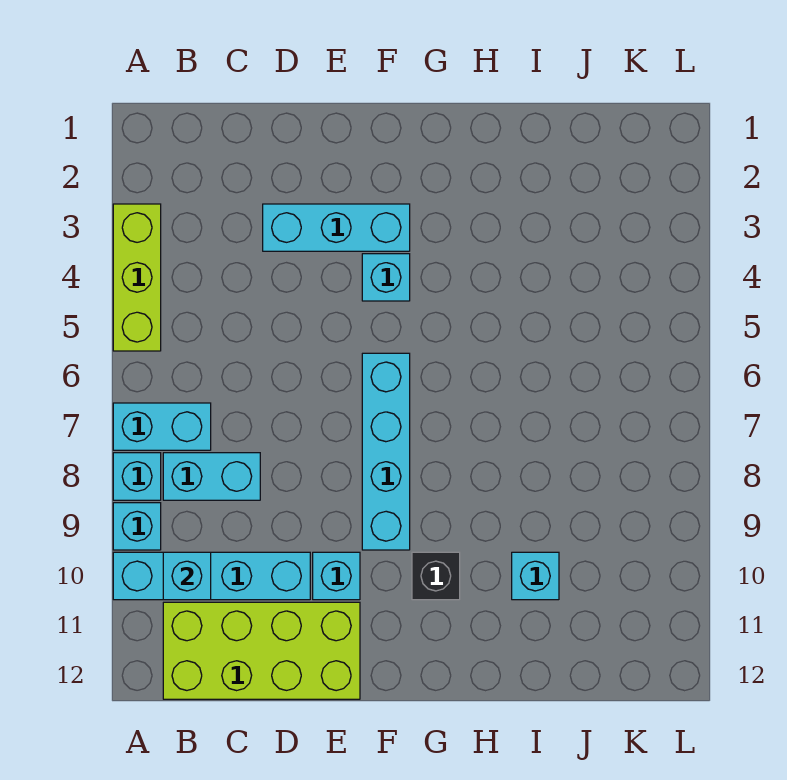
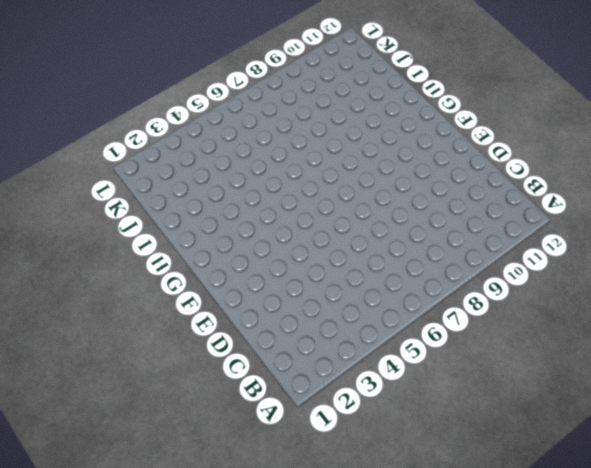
none -> lime brick A3:A5 level 1
none -> cyan brick A7:B7 level 1
none -> cyan brick A8 level 1

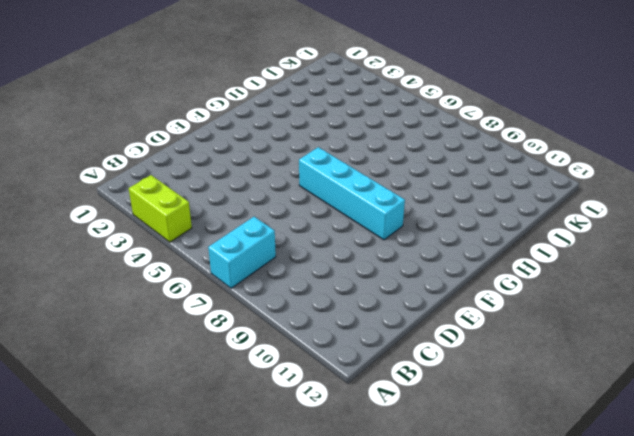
lime brick A3:A4 level 1 -> lime brick A3:A5 level 1
none -> cyan brick A8 level 1
none -> cyan brick A9 level 1
none -> cyan brick A10:D10 level 1

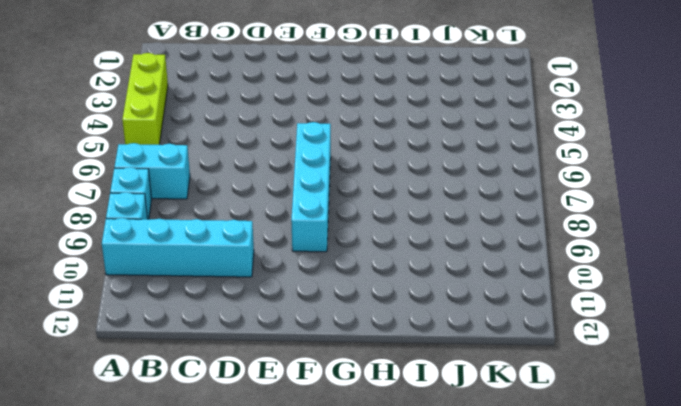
none -> cyan brick B8:C8 level 1
none -> lime brick B11:E12 level 1
none -> cyan brick D3:F3 level 1

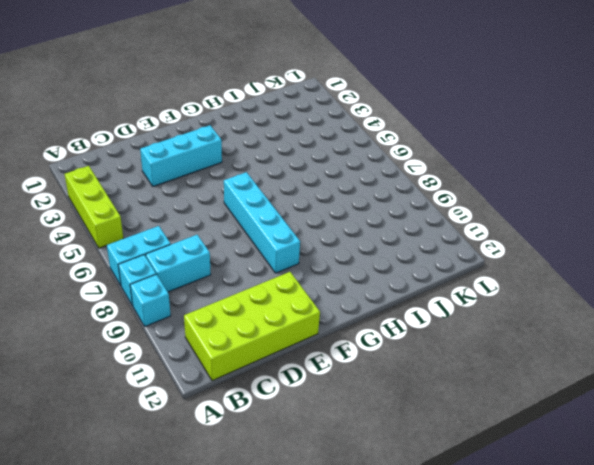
none -> cyan brick A10:D10 level 1
none -> cyan brick E10 level 1
none -> cyan brick F4 level 1

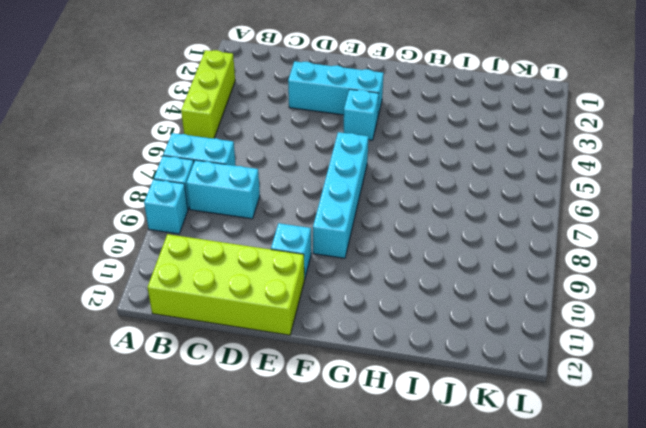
none -> cyan brick A10:D10 level 1
none -> black brick G10 level 1
none -> cyan brick I10 level 1

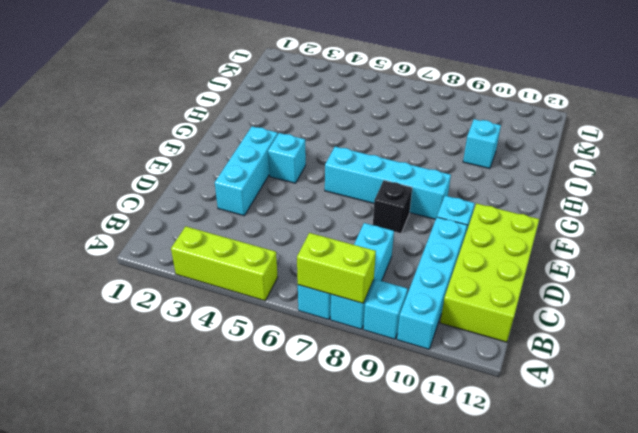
lime brick A7:A8 level 2 -> none
black brick E8 level 1 -> black brick G10 level 1
none -> cyan brick B10 level 2

